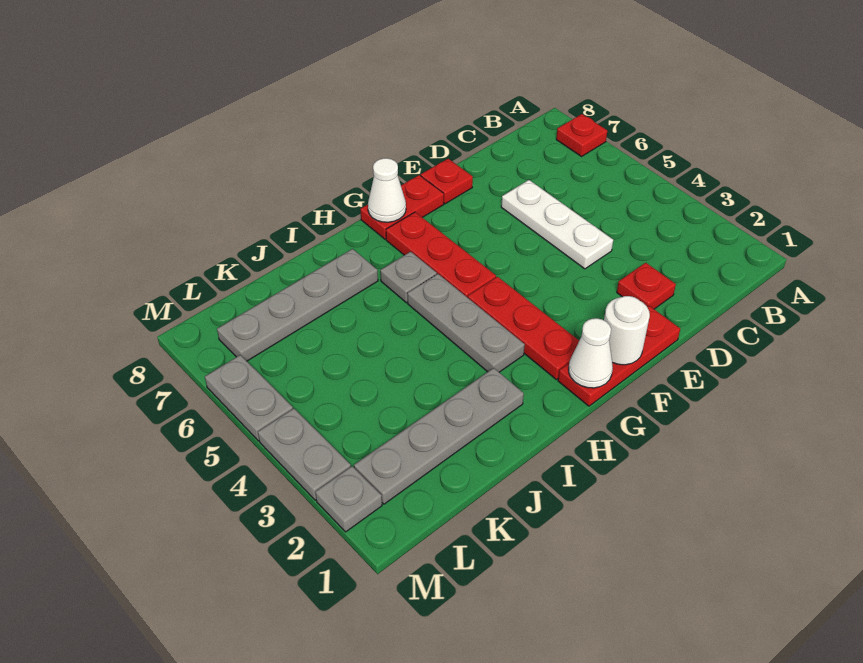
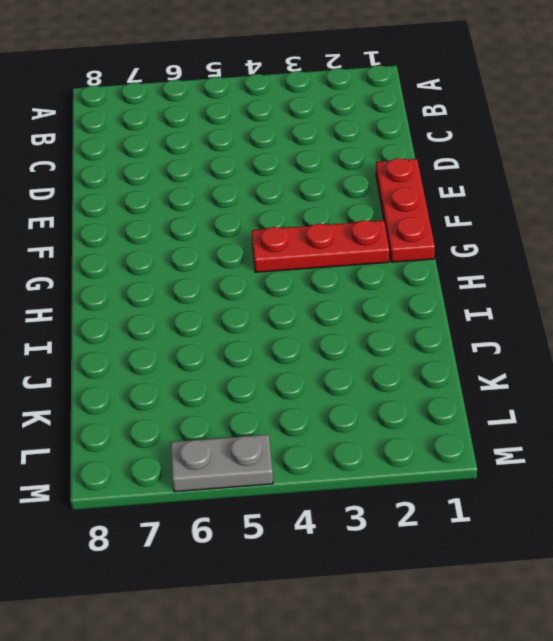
none -> red plate A7 level 1
none -> red plate D2 level 1
none -> white plate D4:D6 level 1

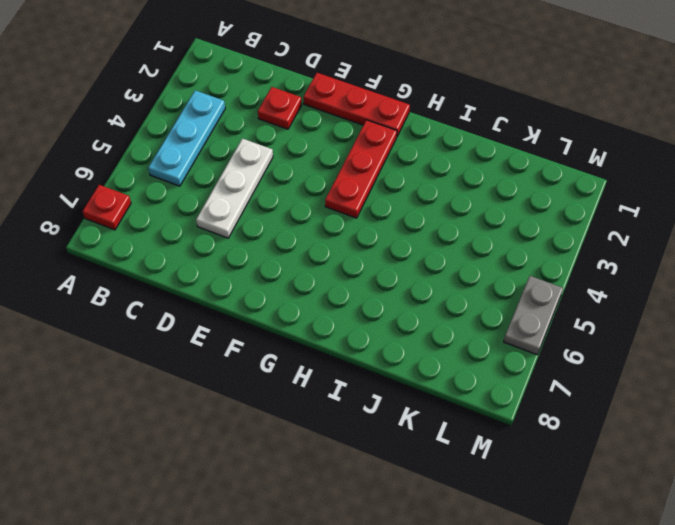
cyan plate B3:B5 level 1 -> none
none -> red plate E8 level 1
none -> red plate F8:G8 level 1
none -> red plate G5:G7 level 1

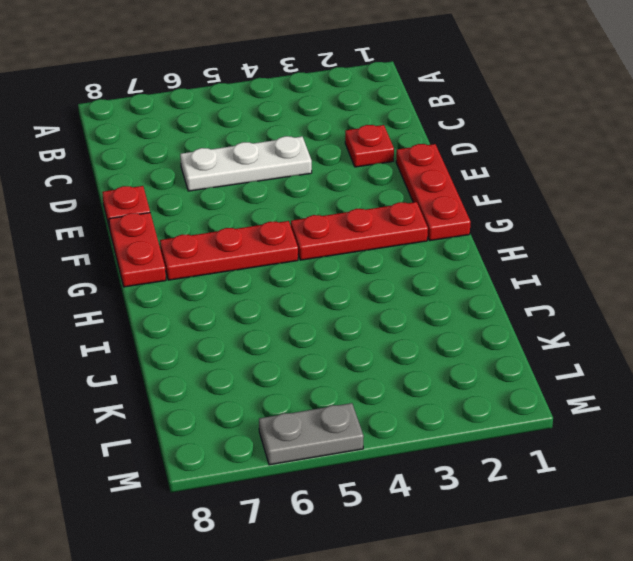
none -> red plate A7 level 1
none -> grey plate H3:H5 level 1
none -> grey plate H6 level 1

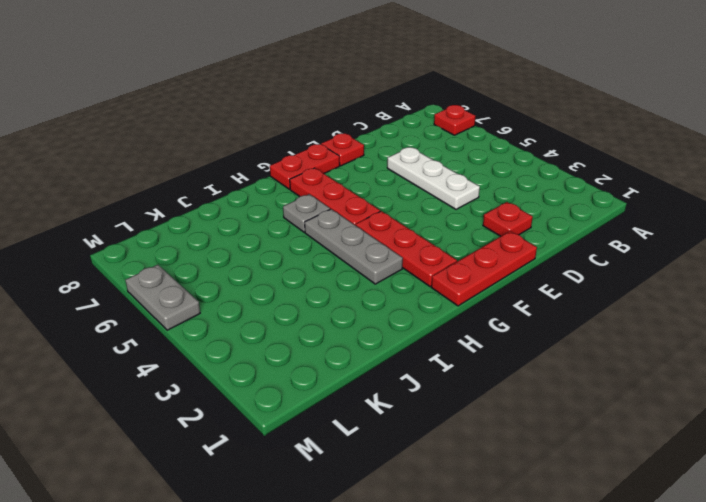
none -> grey plate I2:L2 level 1
none -> grey plate I7:L7 level 1
none -> grey plate M2 level 1

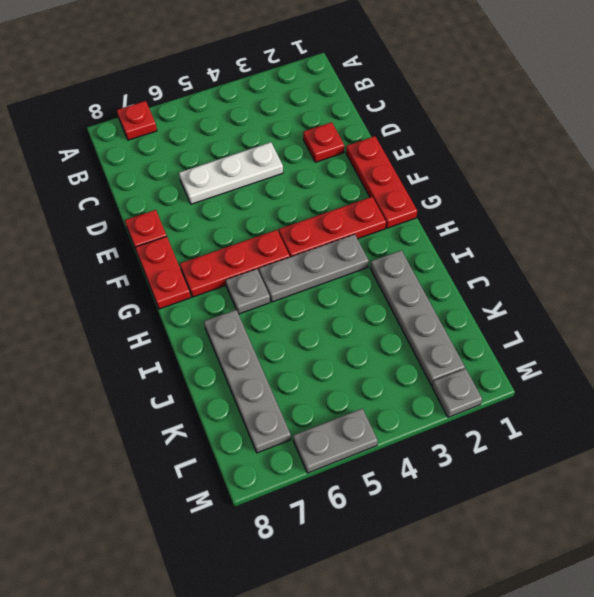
none -> grey plate M3:M4 level 1
none -> white round brick F1 level 2
none -> white cone G1 level 2

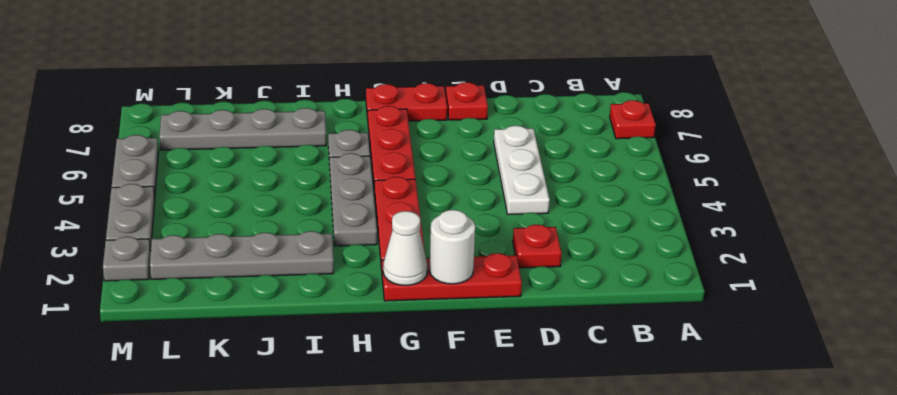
none -> white cone G8 level 2

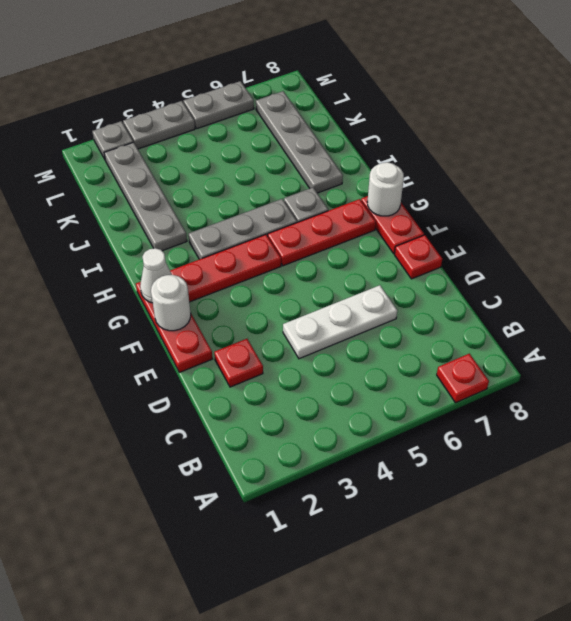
white round brick G8 level 2 -> white cone G8 level 2

